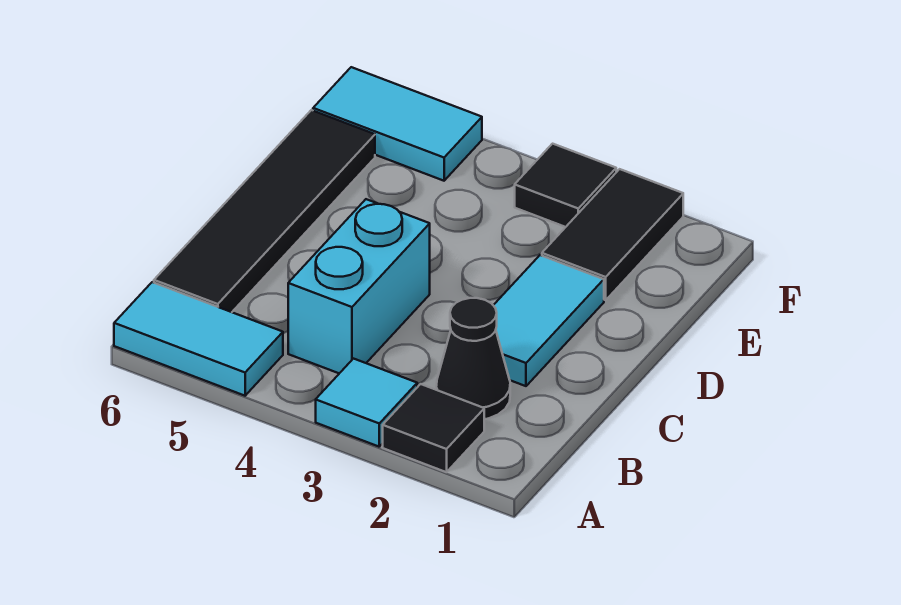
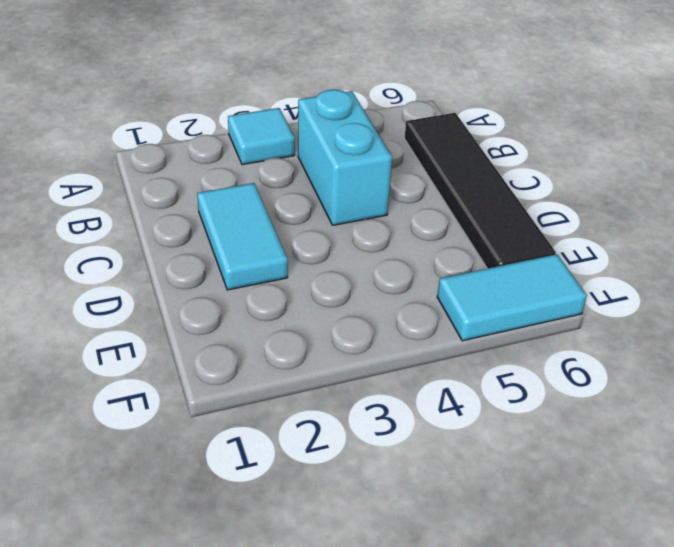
none -> black tile A2 level 1
none -> cyan tile A5:A6 level 1

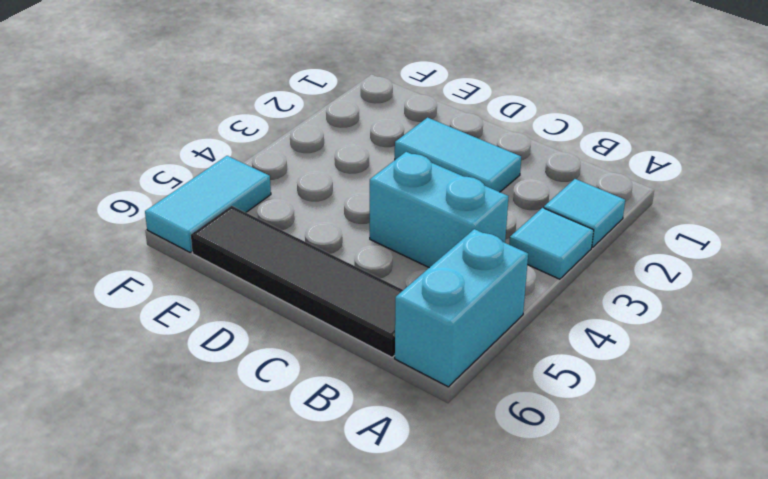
cyan tile A2 level 1 -> black tile A2 level 1
cyan brick A5:A6 level 1 -> cyan tile A5:A6 level 1
none -> black cone B2 level 1
none -> black tile E2:F2 level 1

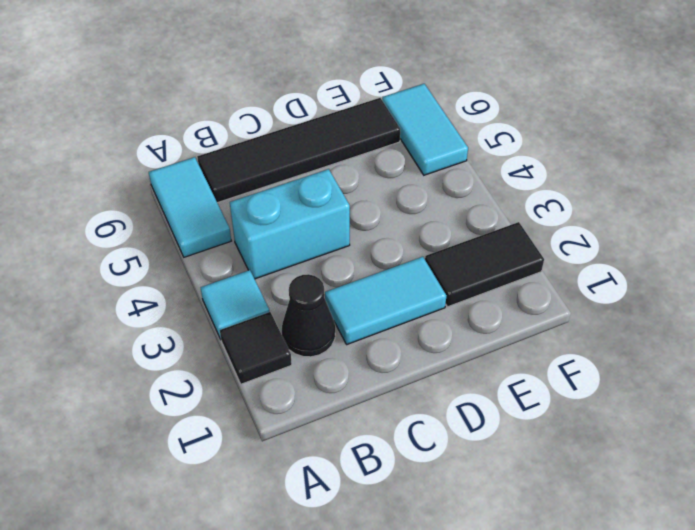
none -> black tile F3 level 1

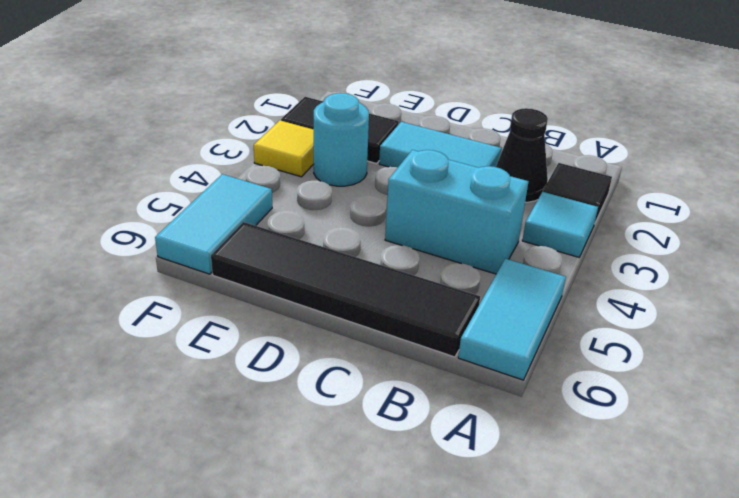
cyan round brick E3 level 1 -> none
yellow tile F3 level 1 -> black tile F3 level 1

